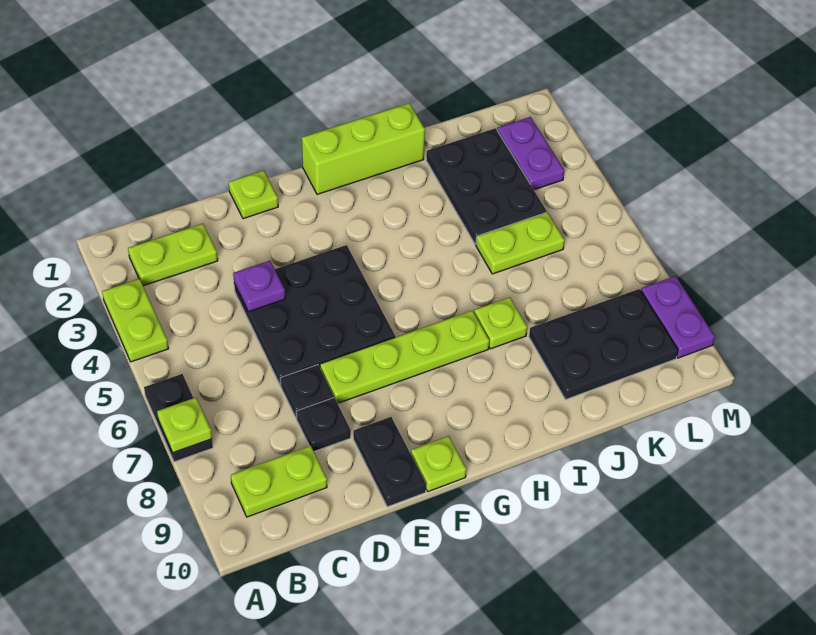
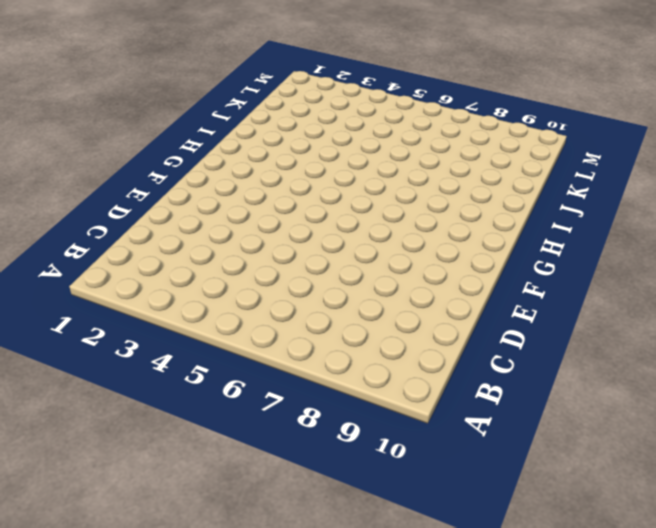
none -> lime plate A3:A4 level 1
none -> black plate A6:A7 level 1
none -> lime plate B2:C2 level 1

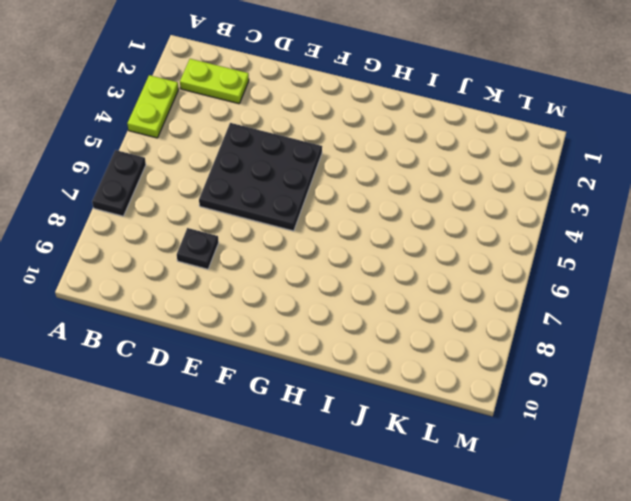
none -> lime plate B9:C9 level 1
none -> black plate D7 level 1
none -> lime plate E1 level 1

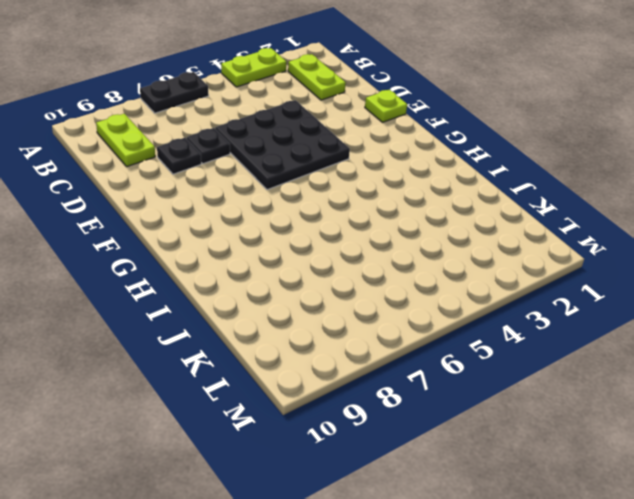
none -> lime plate E7:H7 level 1
none -> black plate E9:E10 level 1
none -> lime plate F10 level 1

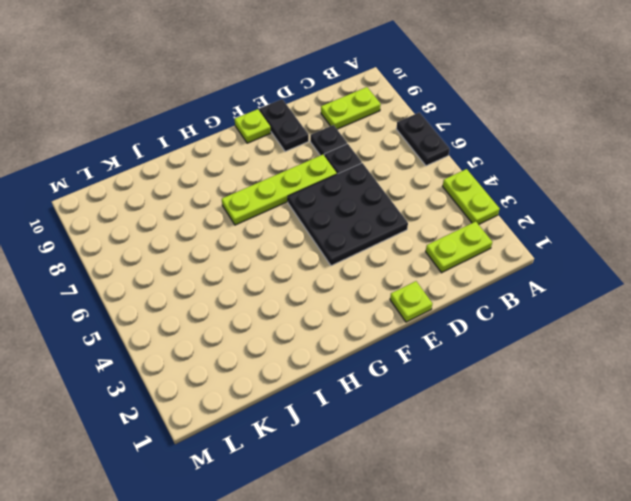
none -> lime brick G1:I1 level 1
none -> lime plate I7 level 1
none -> black plate J2:K4 level 1

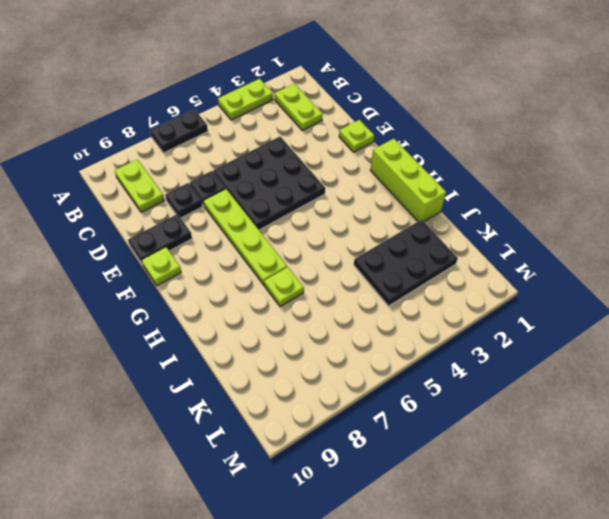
none -> lime plate J5:K5 level 1
none -> black plate J8:L9 level 1
none -> purple plate L2:L3 level 1

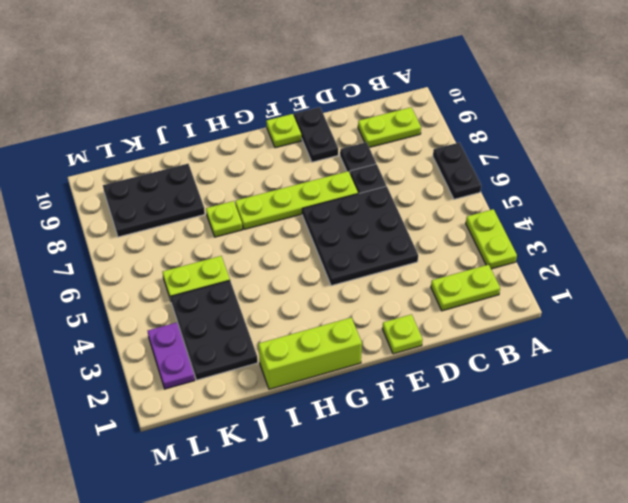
none -> purple plate M8:M9 level 1
none -> lime plate A7 level 2
none -> purple plate D4 level 2

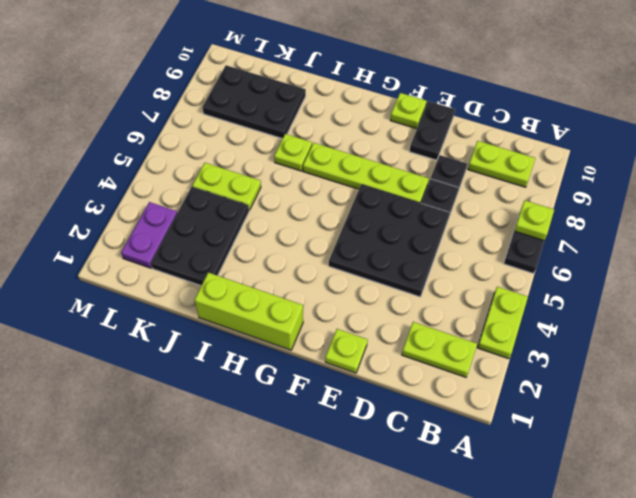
none -> purple plate M8:M9 level 1
none -> purple plate D4 level 2

